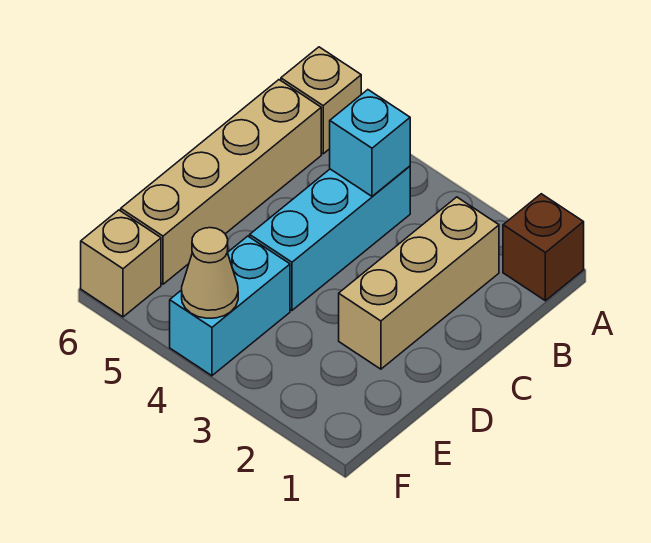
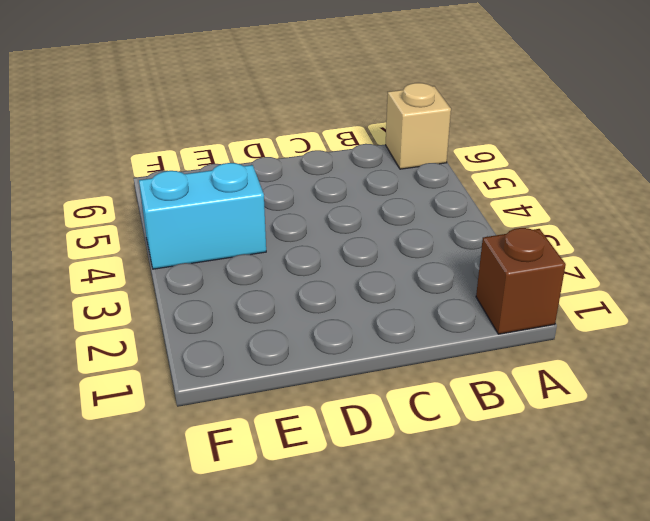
none -> tan brick B2:D2 level 1
none -> cyan brick B4:D4 level 1

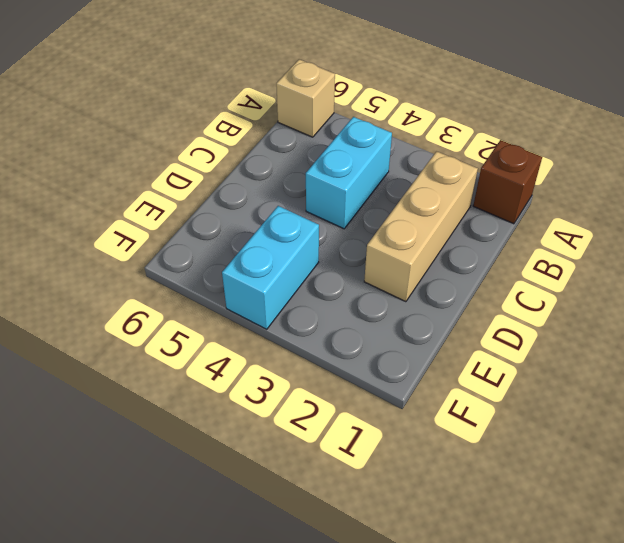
cyan brick B4:C4 level 1 -> cyan brick B4:D4 level 1
none -> tan brick B6:E6 level 1
none -> tan brick F6 level 1

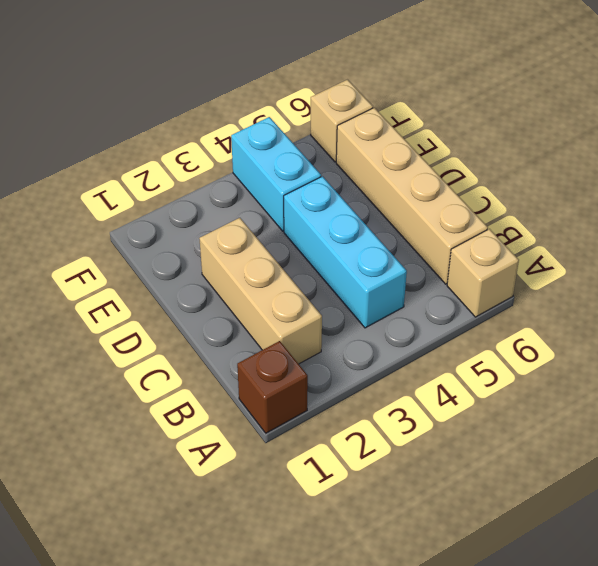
none -> cyan brick B4 level 2
none -> tan cone F4 level 2

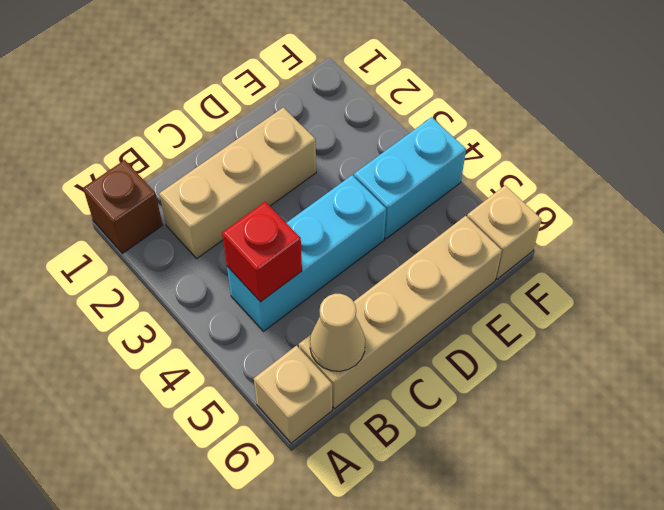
red brick B4 level 2 -> cyan brick B4 level 2
tan cone B6 level 2 -> tan cone F4 level 2

